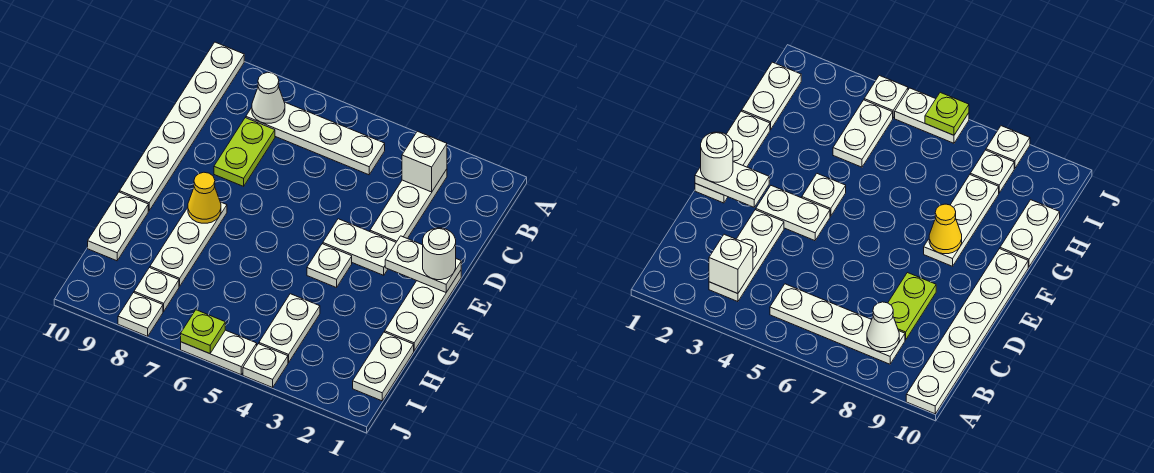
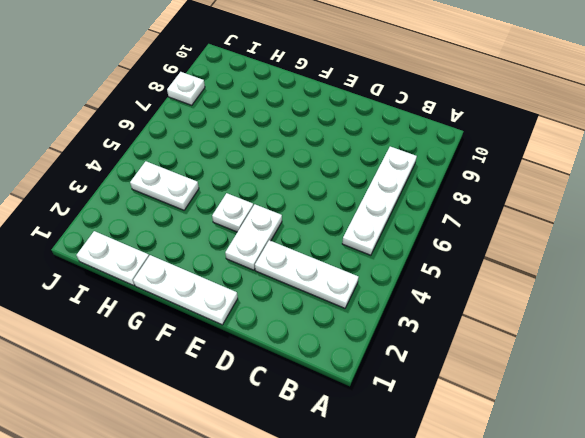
none -> white plate A10:F10 level 1
none -> lime plate C8:D8 level 1
none -> white plate F8:H8 level 1

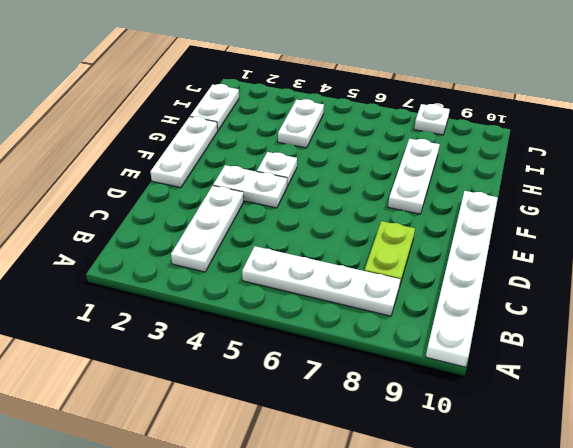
none -> white plate G10:H10 level 1
none -> white plate I8 level 1
none -> white plate J4 level 1

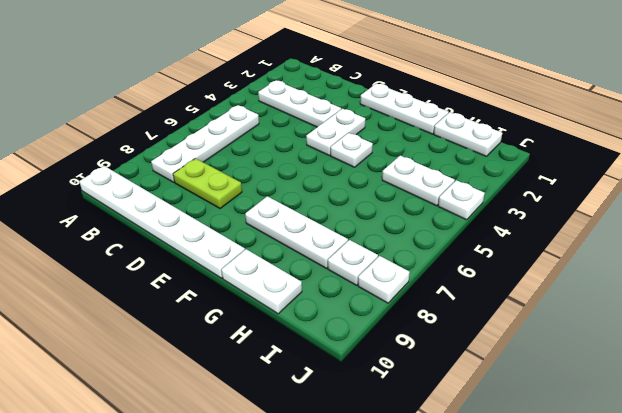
none -> white plate J5:J6 level 1
none -> white brick B3 level 2
none -> white cone B8 level 2

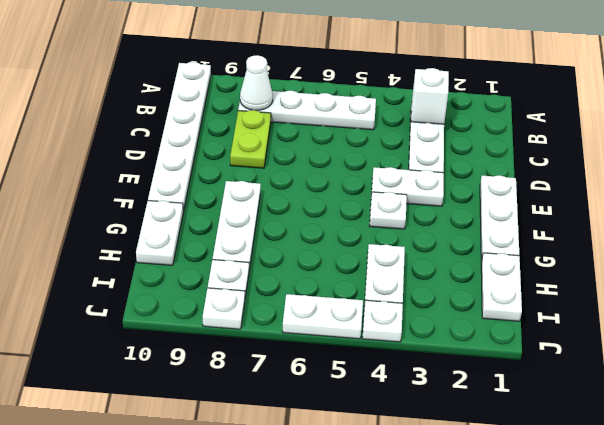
none -> white plate E1:E2 level 2
none -> yellow cone F8 level 2
none -> lime plate J6 level 2

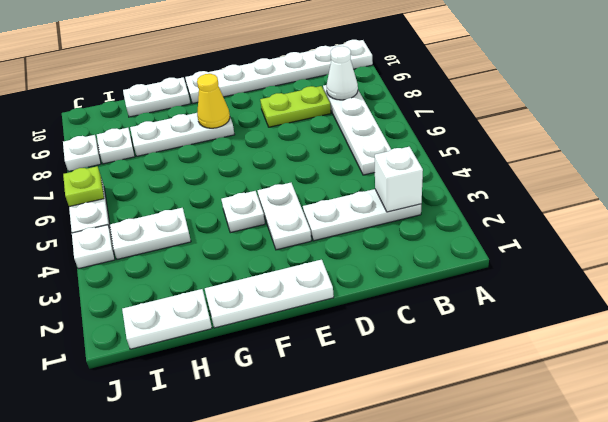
none -> white plate E1:E2 level 2
none -> white round brick E1 level 3

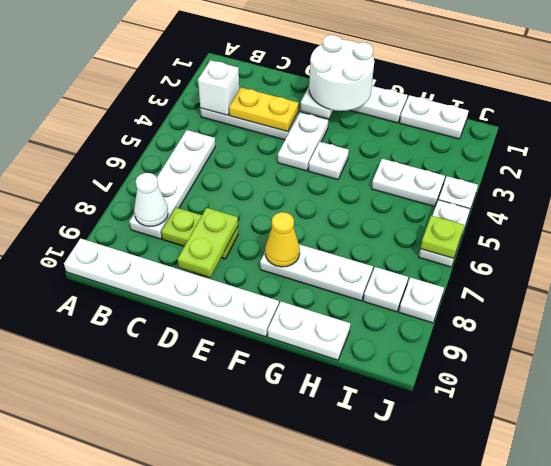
yellow plate C3:D3 level 2 -> none
lime plate D8:D9 level 2 -> none
white round brick E1:F2 level 3 -> white round brick E1 level 3

